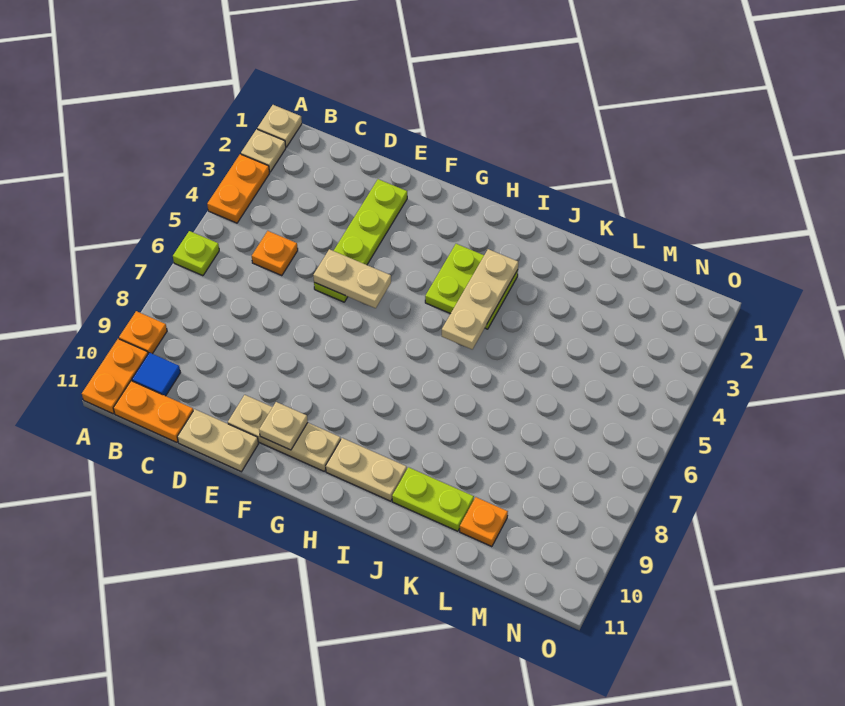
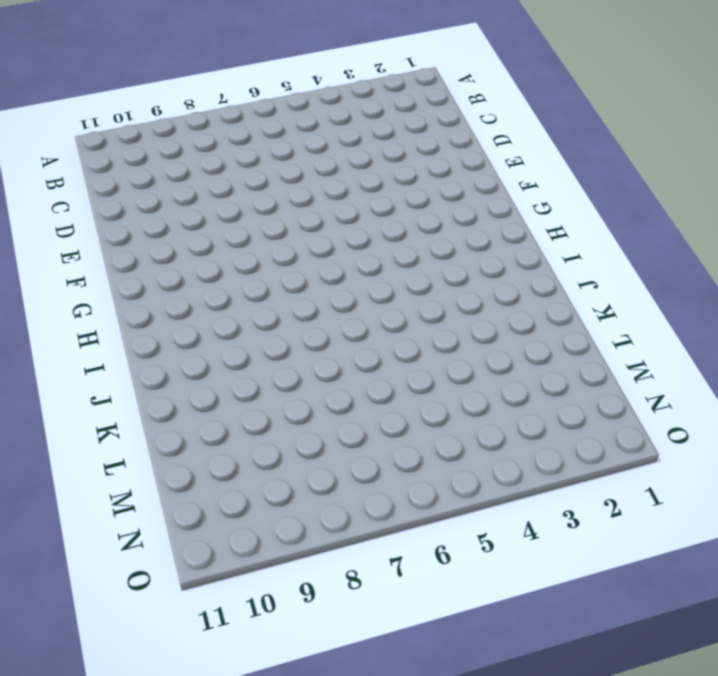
none -> tan plate A1 level 1
none -> tan plate A2 level 1
none -> orange plate A3:A4 level 1

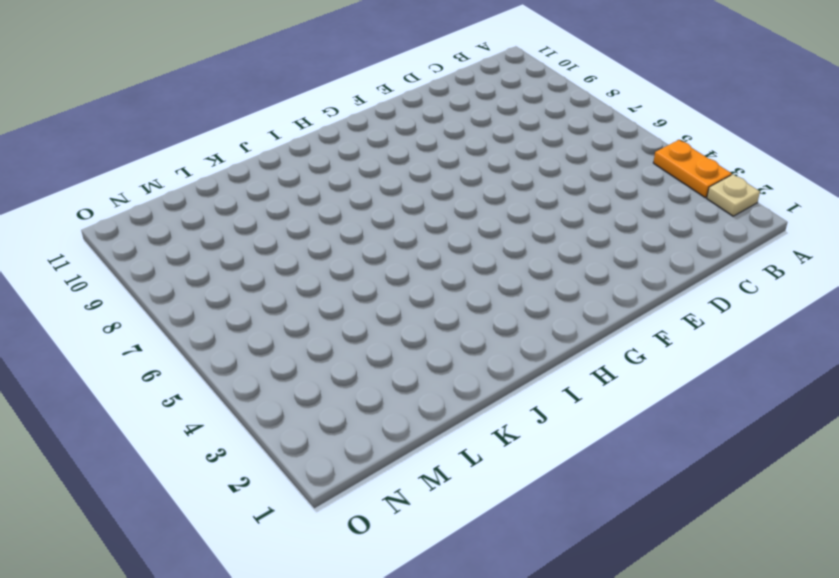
none -> tan plate A1 level 1
none -> lime plate A6 level 1
none -> orange plate A9 level 1

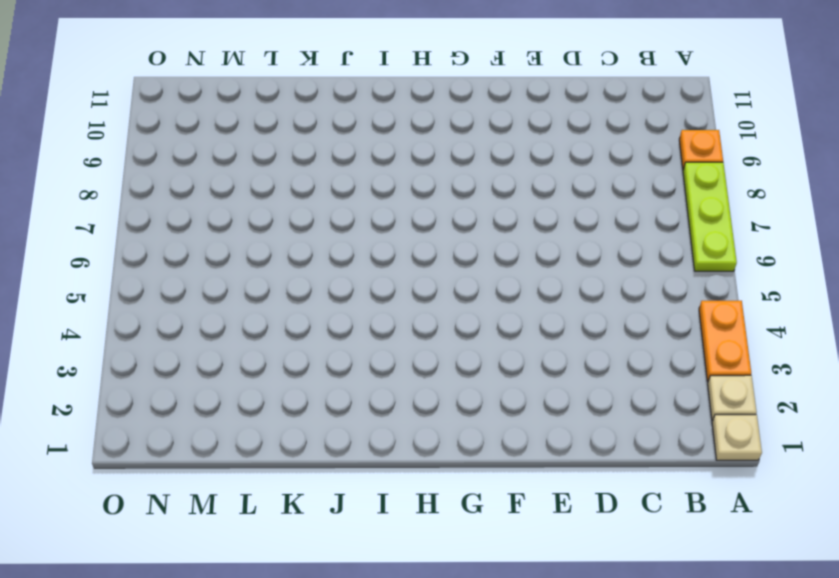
lime plate A6:A8 level 1 -> lime plate A6 level 1
none -> orange plate A10:A11 level 1
none -> blue tile B10 level 1
none -> orange plate B11:C11 level 1

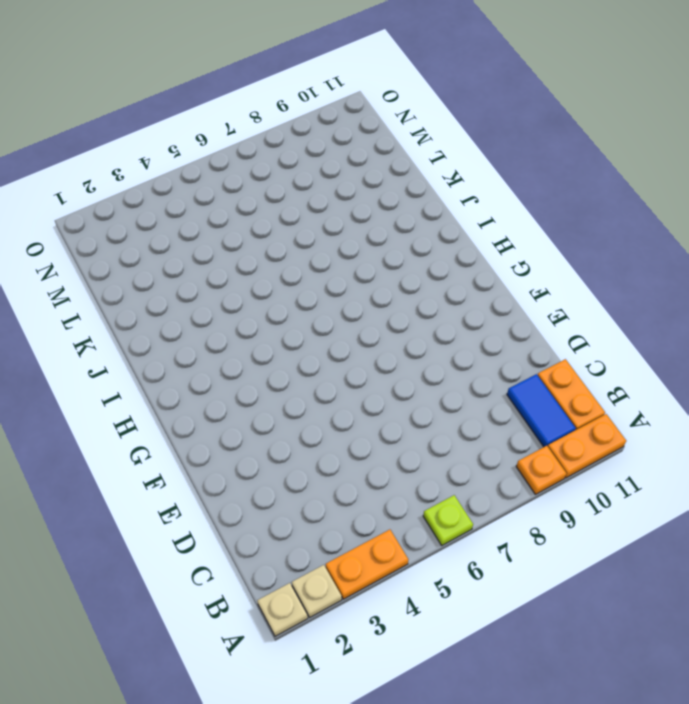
blue tile B10:C10 level 1 -> blue tile B10 level 1
none -> orange plate C5 level 1
none -> tan plate D11:E11 level 1
none -> lime plate E2:E5 level 1

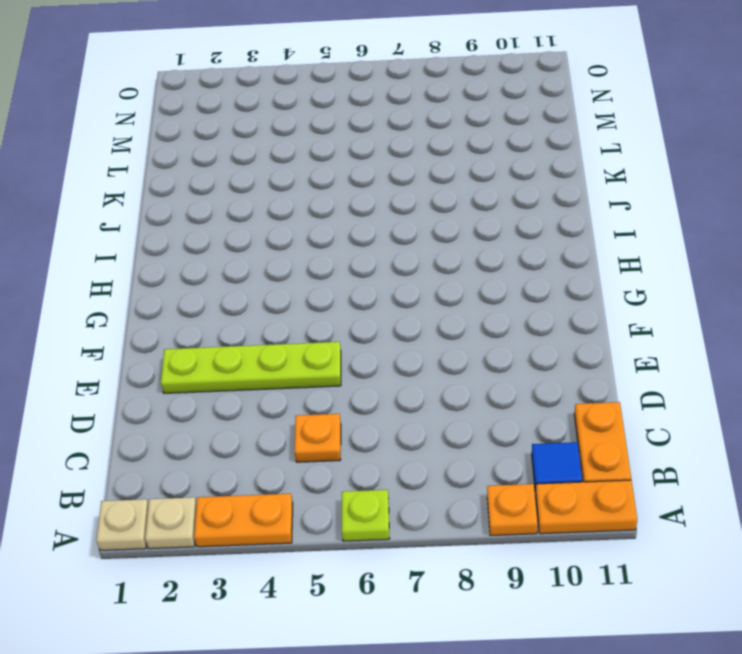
none -> tan plate D11:E11 level 1
none -> tan plate E10:G10 level 1
none -> lime plate H3:I4 level 1

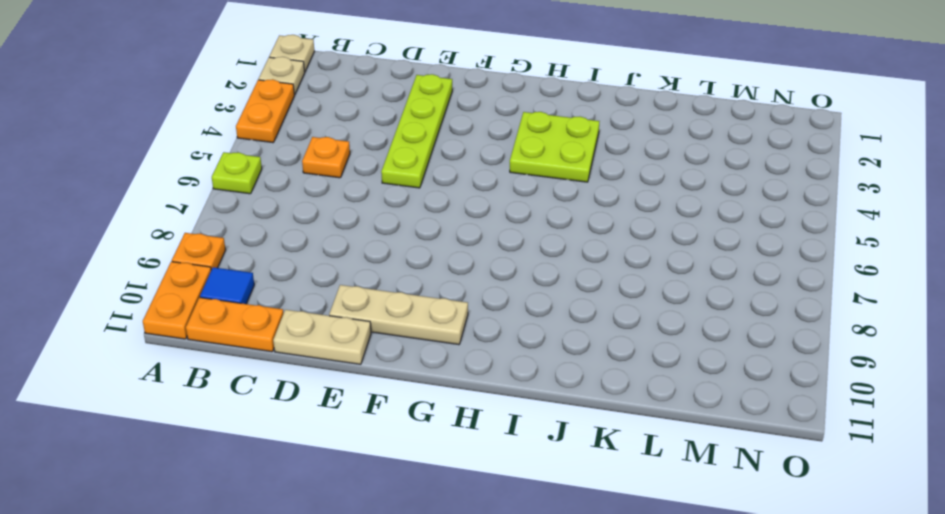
none -> tan plate H10:I10 level 1
none -> lime plate J10:K10 level 1
none -> orange plate L10 level 1

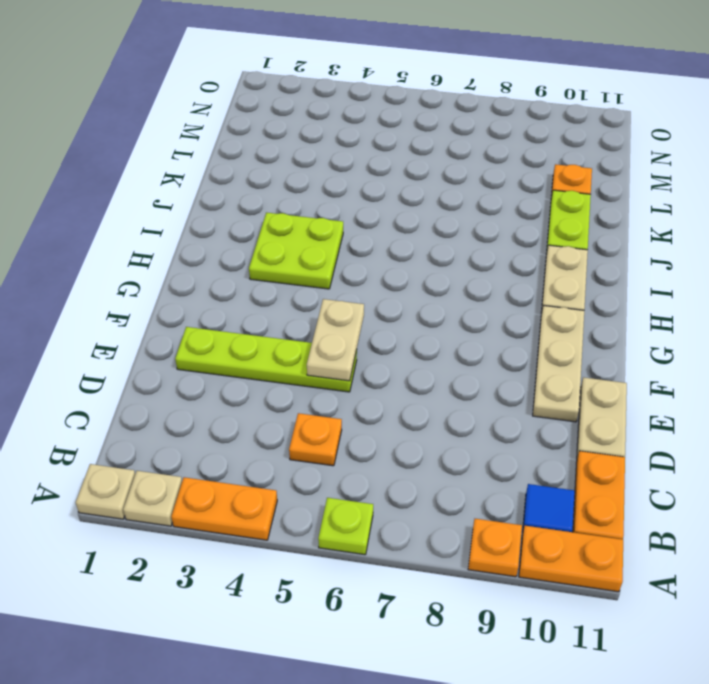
none -> tan plate F10 level 2
none -> tan plate I3:I5 level 2

